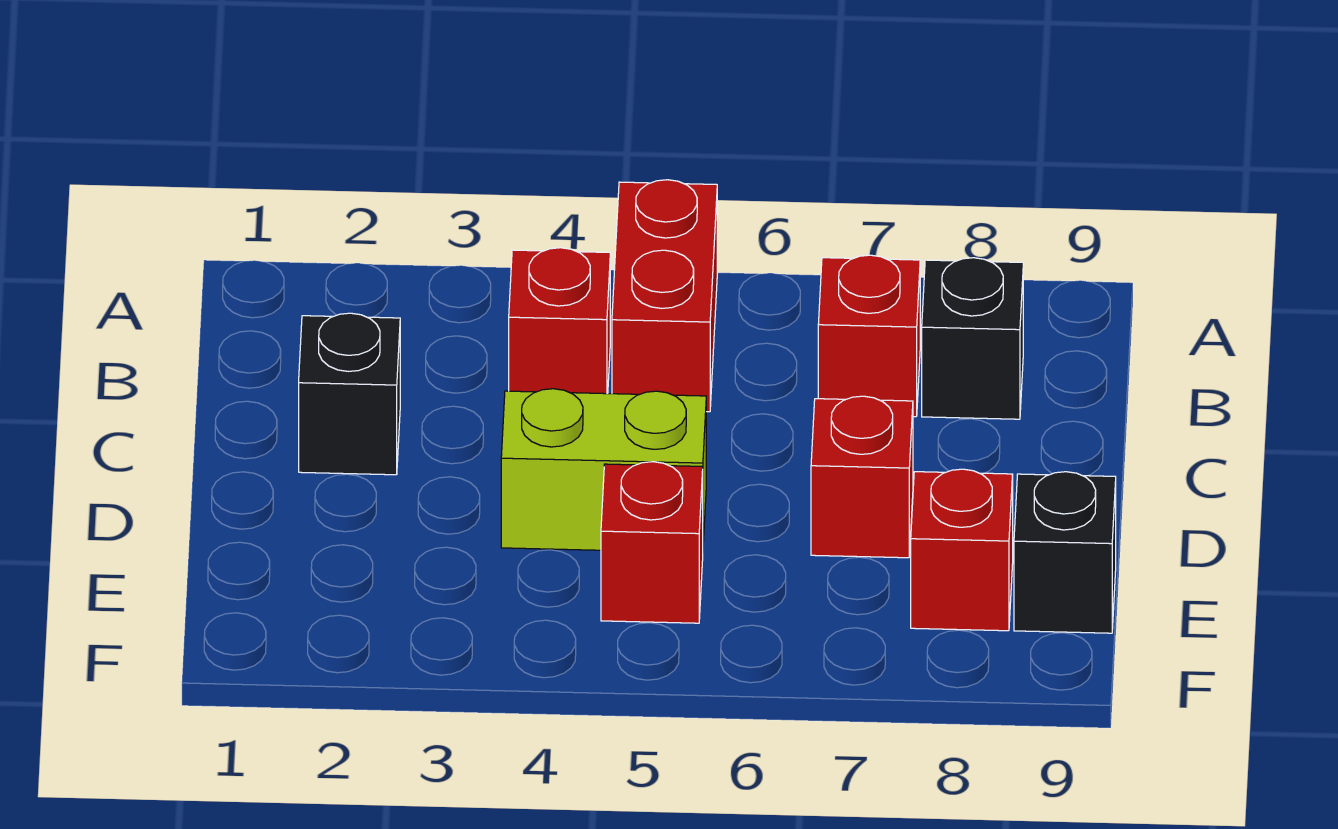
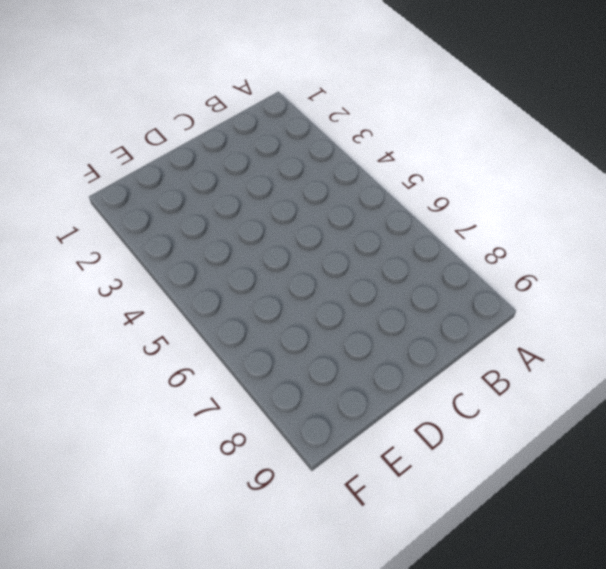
none -> red brick A5:B5 level 1
none -> red brick B4 level 1

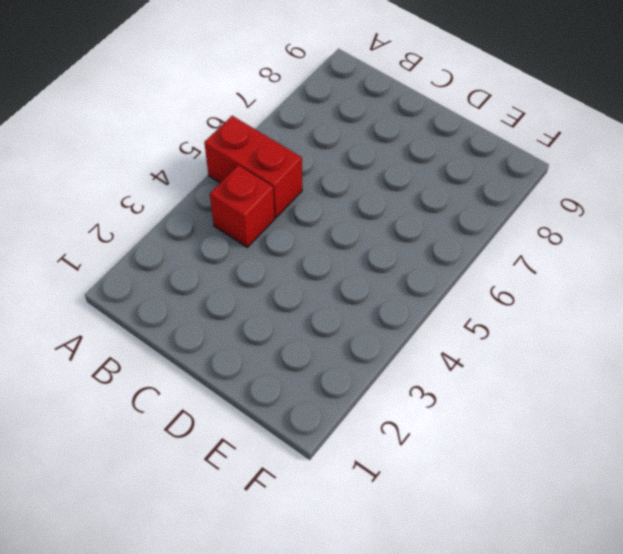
none -> red brick B7 level 1
none -> black brick B8 level 1

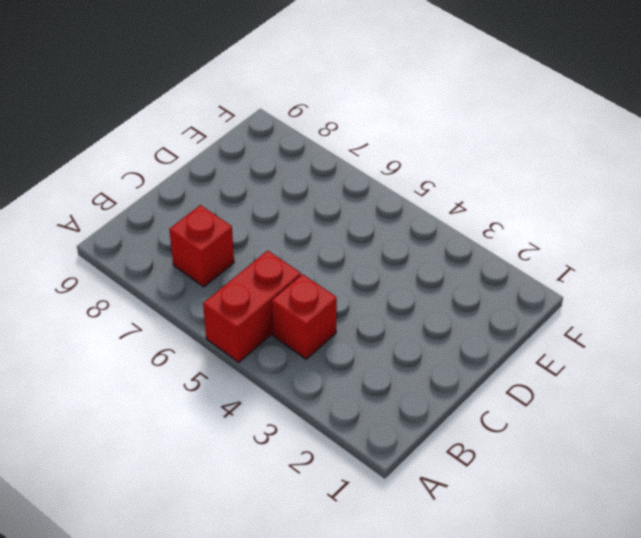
none -> black brick B8 level 1
none -> black brick C2 level 1

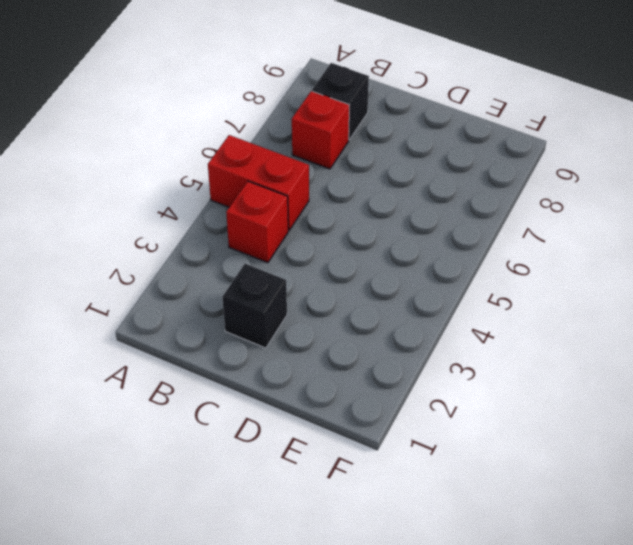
none -> lime brick D4:D5 level 1
none -> red brick D7 level 1

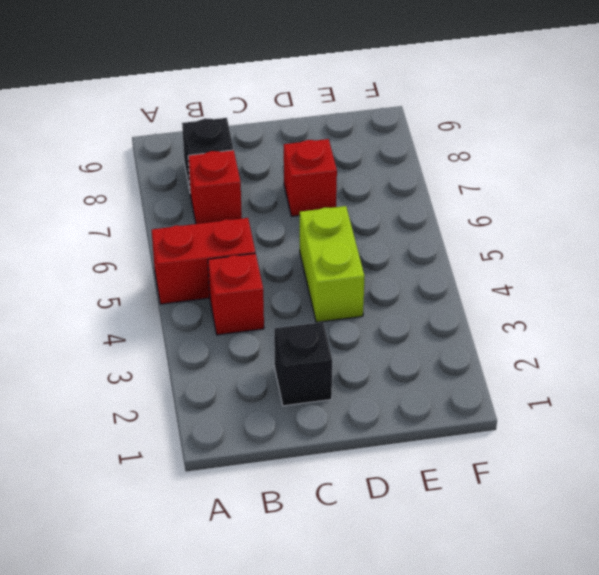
none -> red brick E5 level 1
none -> red brick E8 level 1

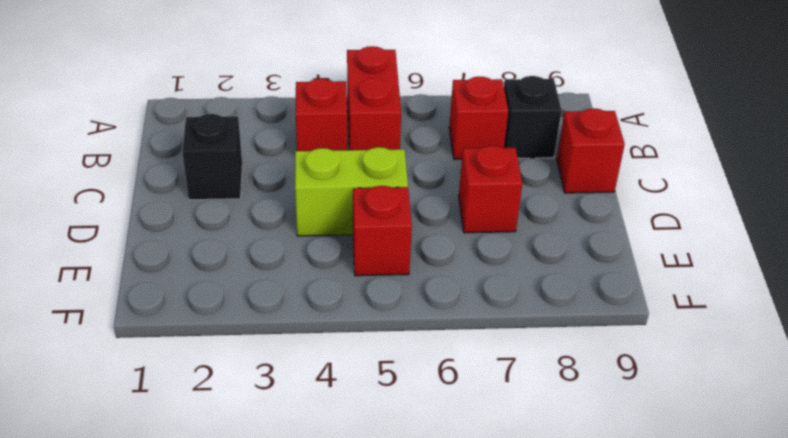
red brick C9 level 1 -> red brick E8 level 1
none -> black brick E9 level 1

